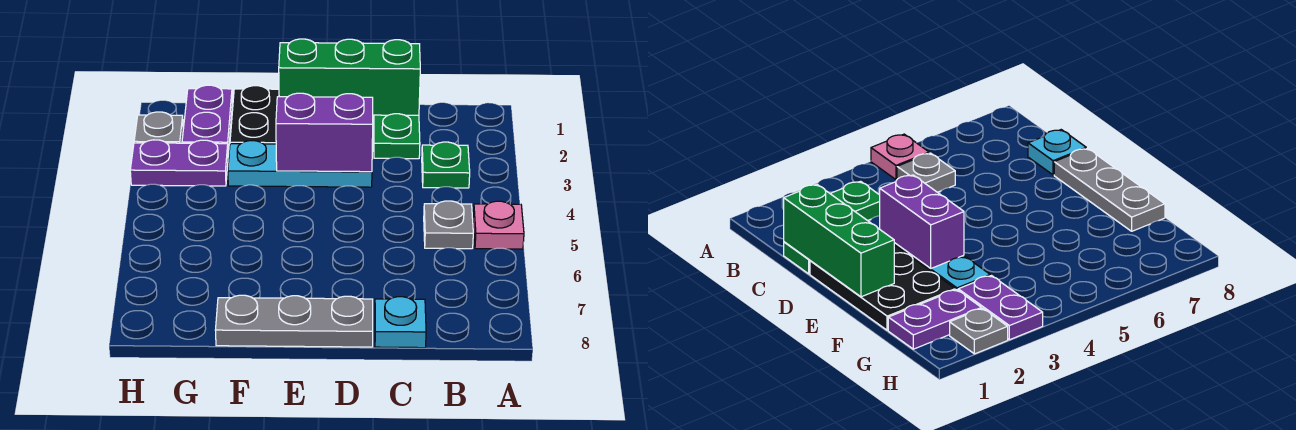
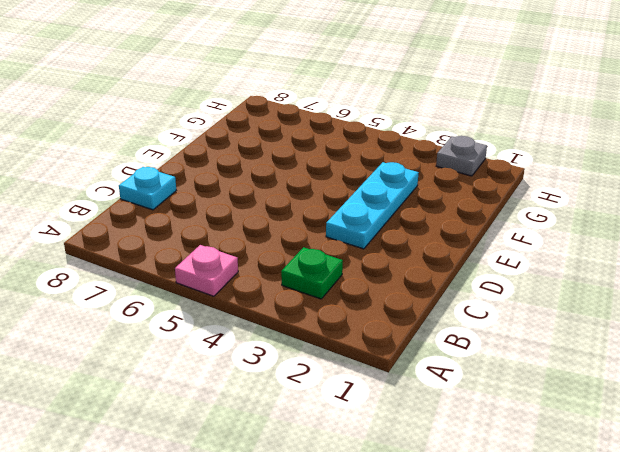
none -> grey plate B5 level 1
none -> green plate C1:C2 level 1
none -> black plate D1:F2 level 1

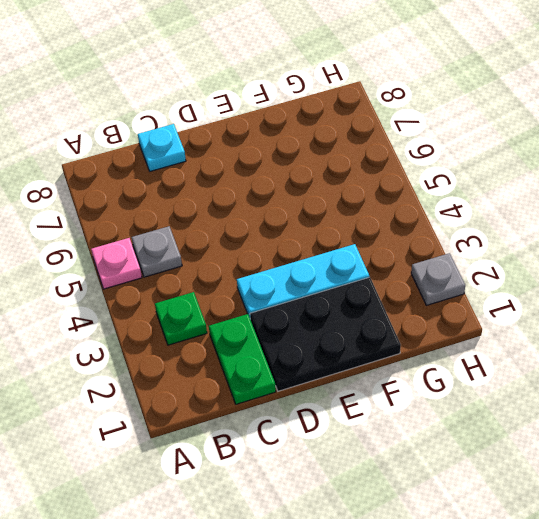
none -> grey plate D8:F8 level 1
none -> purple plate G1:G2 level 1
none -> purple plate G3:H3 level 1

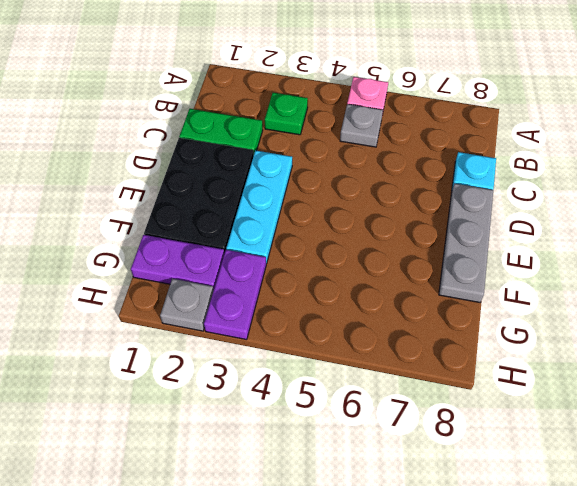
none -> green brick C1:E1 level 2
none -> purple brick D3:E3 level 2

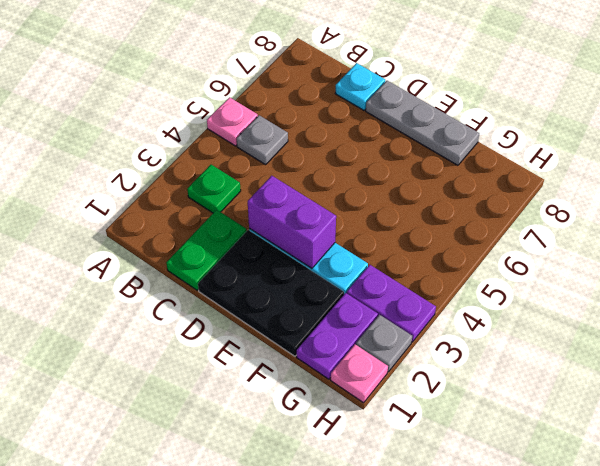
pink plate H1 level 1 -> none
none -> green brick C1:E1 level 2

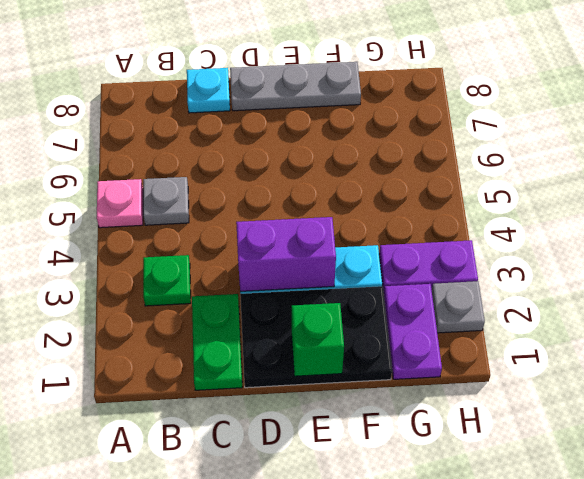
green brick E1 level 2 -> green brick C1:E1 level 2

